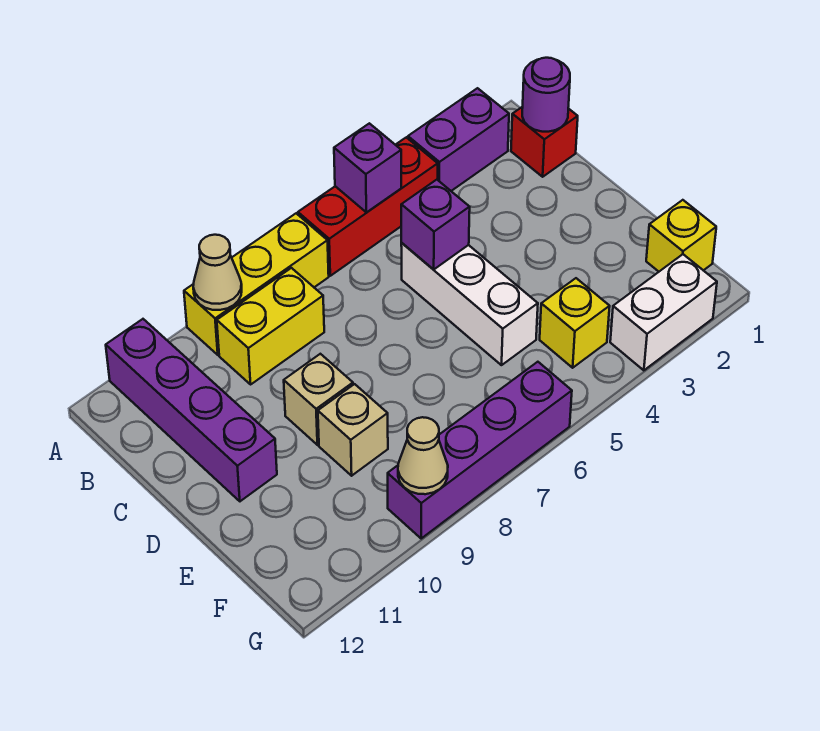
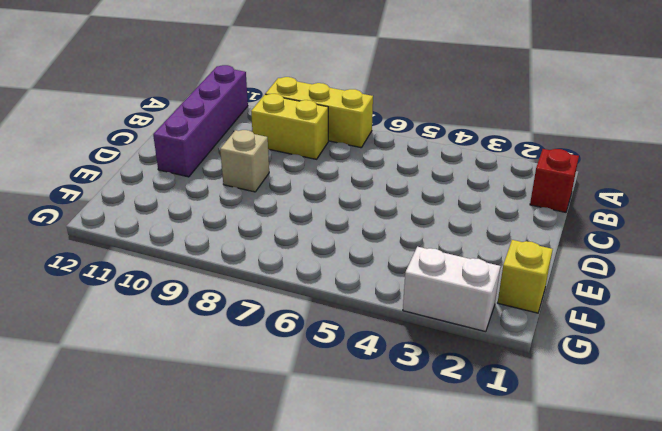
none -> purple brick A2:A3 level 1
none -> red brick A4:A6 level 1
none -> white brick C5:E5 level 1

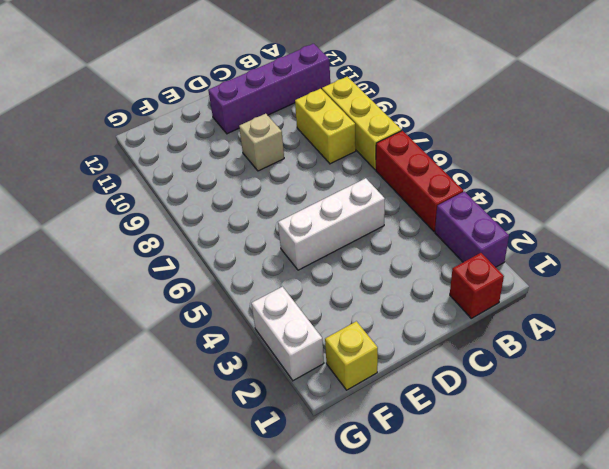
none -> tan brick E9 level 1
none -> yellow brick F4 level 1
none -> purple brick G6:G9 level 1

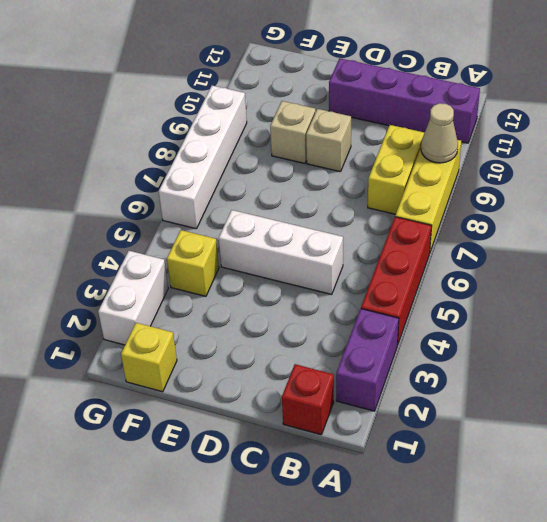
white brick G6:G9 level 1 -> purple brick G6:G9 level 1
none -> purple brick A5 level 2
none -> purple round brick B1 level 2
none -> purple brick C5 level 2

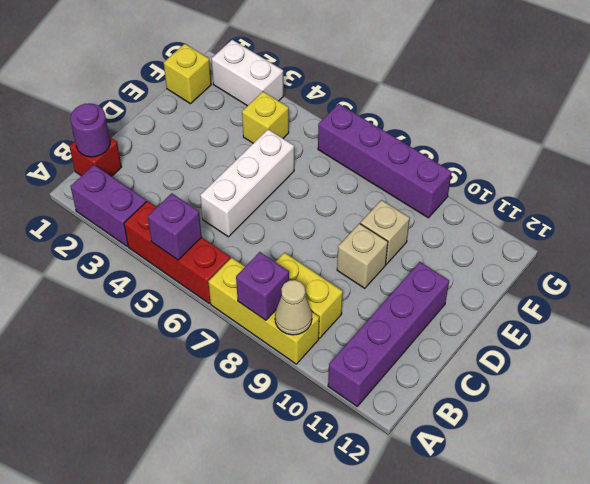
purple brick A8 level 2 -> purple brick C5 level 2
none -> tan cone G9 level 2

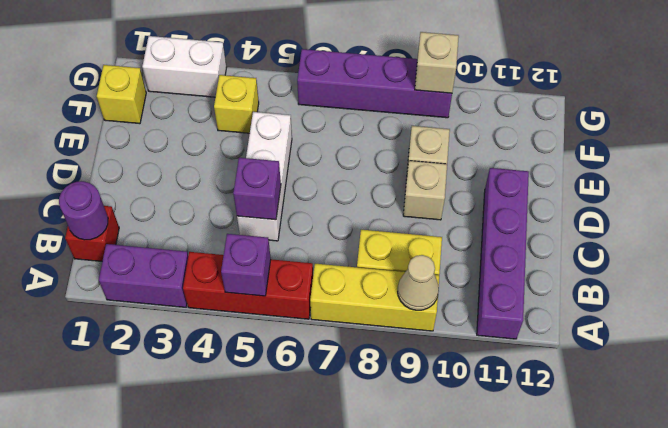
tan brick G9 level 2 -> tan cone G9 level 2

